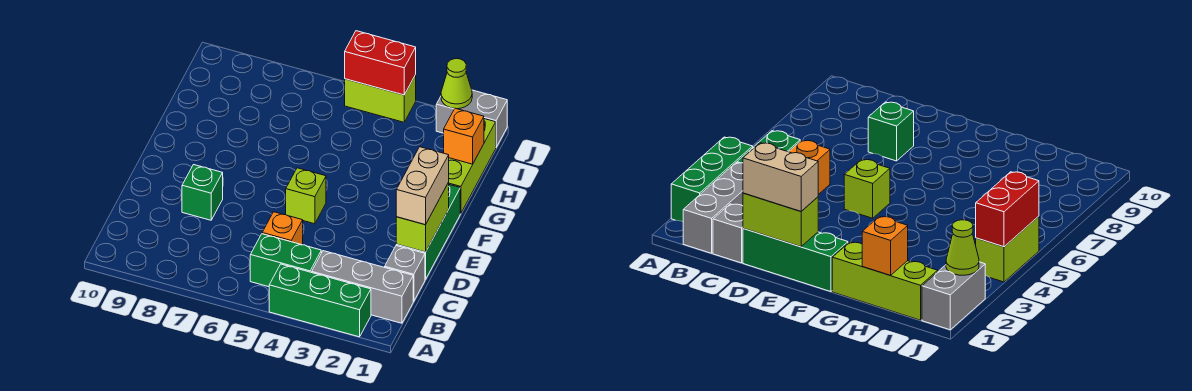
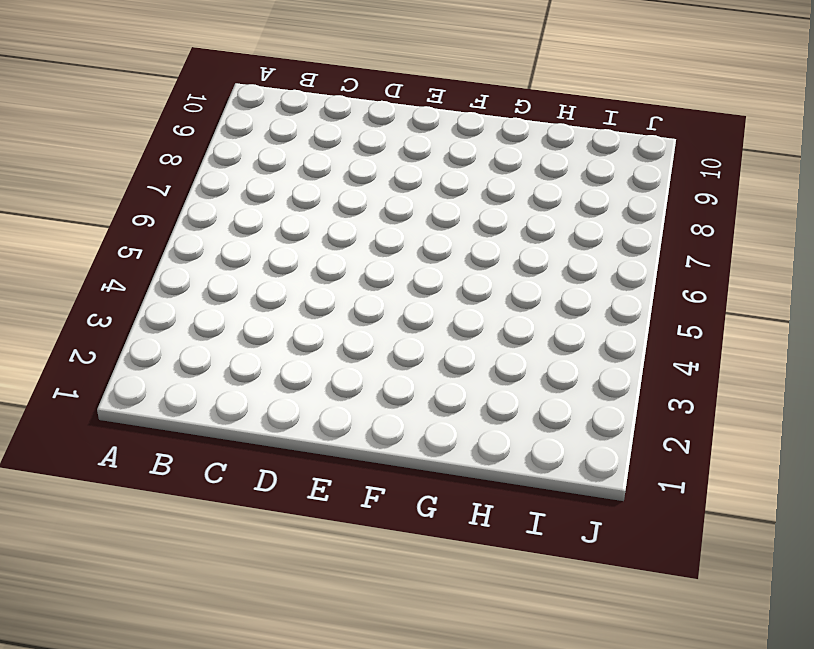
none -> green brick A2:A4 level 1
none -> grey brick B1:B3 level 1
none -> green brick B4:B5 level 1

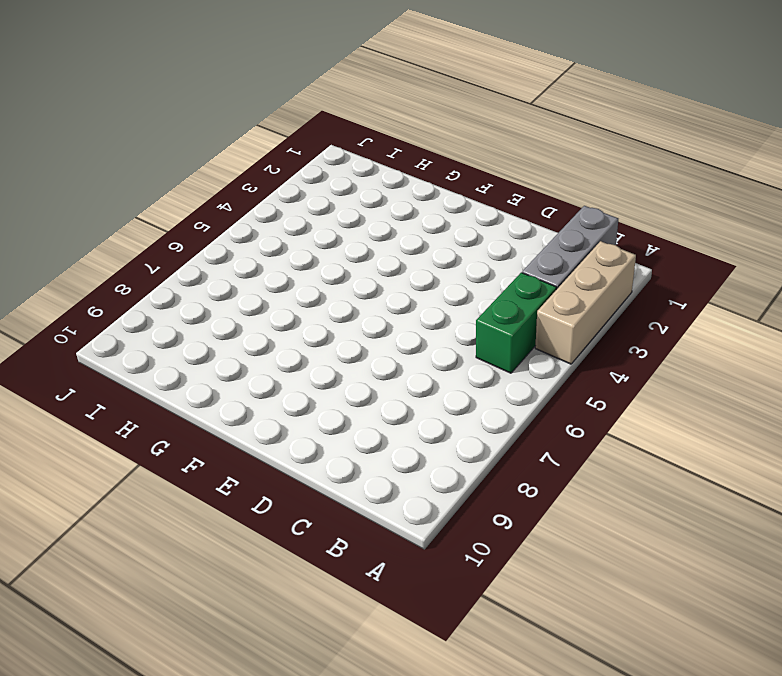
tan brick A2:A4 level 1 -> green brick A2:A4 level 1
none -> grey brick C1 level 1
none -> orange brick C5 level 1
none -> green brick D1:F1 level 1

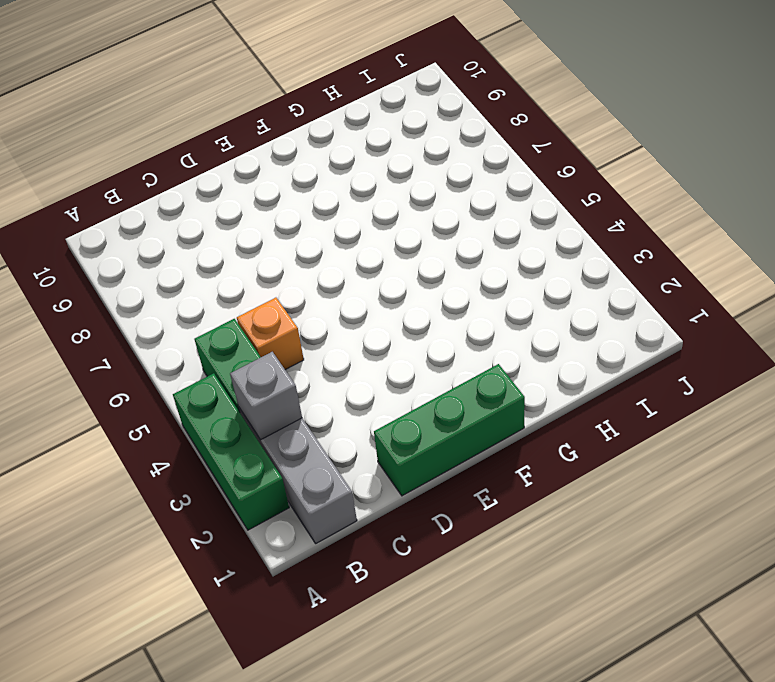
grey brick B3 level 2 -> grey brick C1 level 1
none -> green brick D8 level 1
none -> lime brick E5 level 1
none -> lime brick G1:I1 level 1

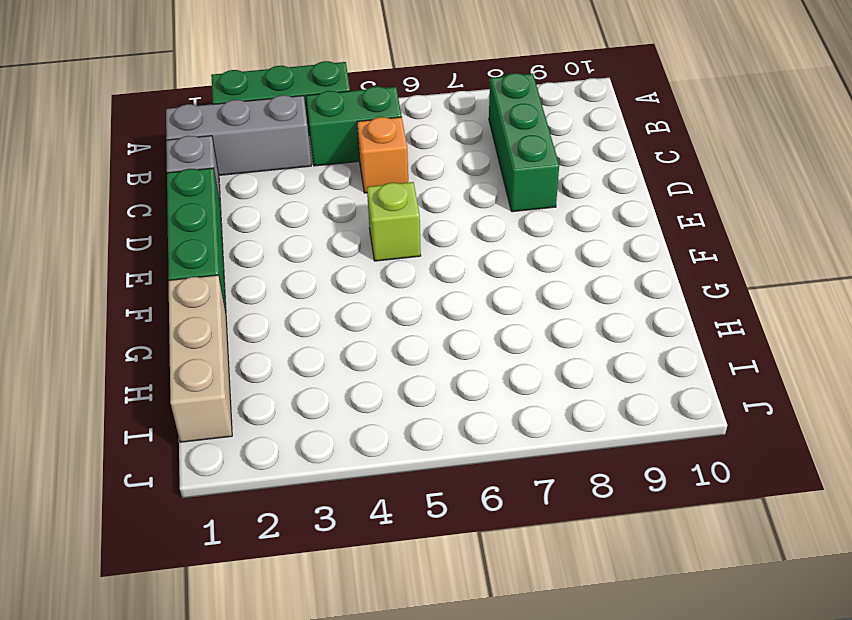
green brick B8:D8 level 1 -> green brick D8 level 1
tan brick G1:I1 level 1 -> lime brick G1:I1 level 1
none -> grey brick J1:J2 level 1
none -> lime brick J4:J5 level 1
none -> lime brick D1:E1 level 2

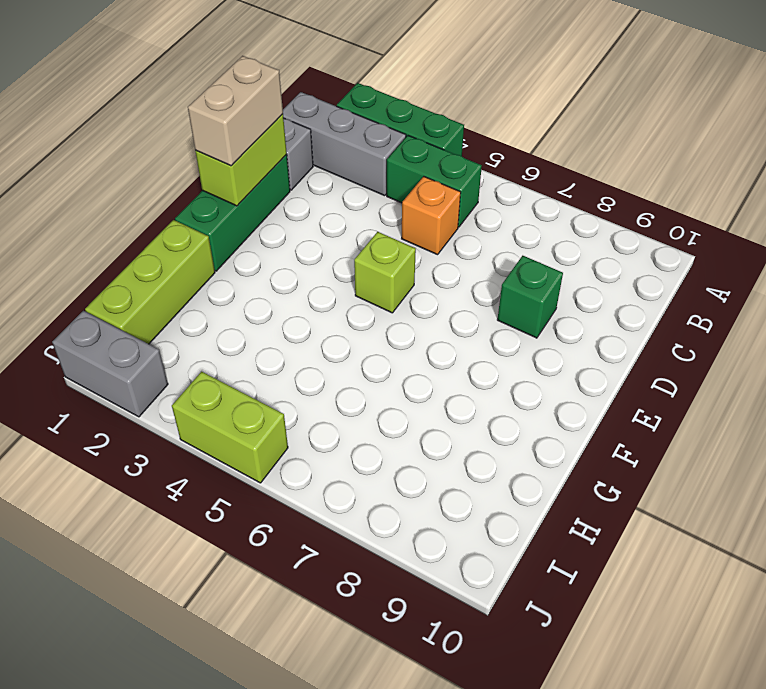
none -> orange brick H1 level 2
none -> lime cone J2 level 2
none -> red brick J4:J5 level 2

